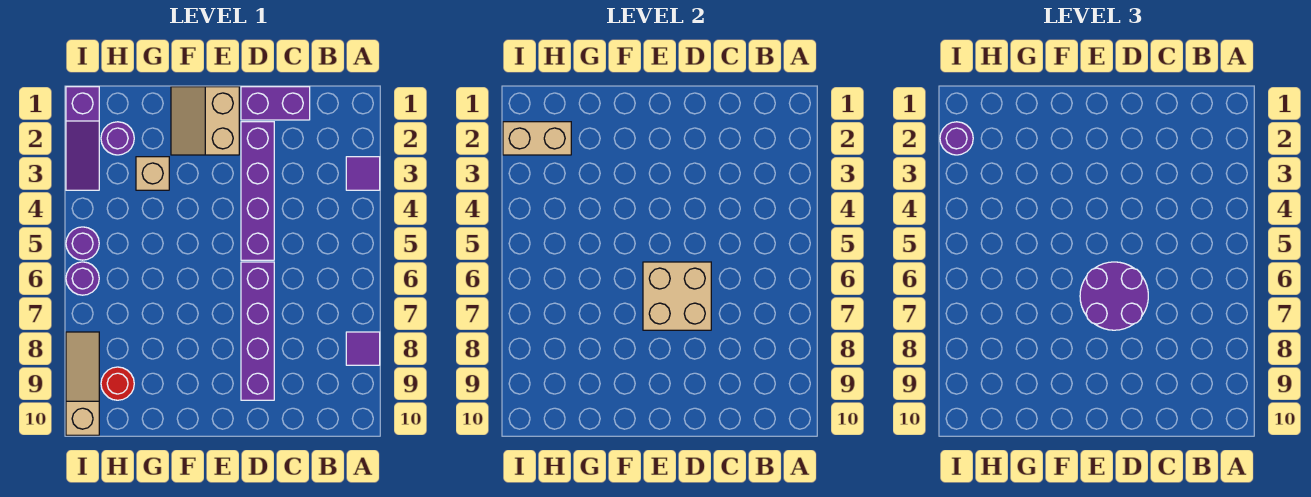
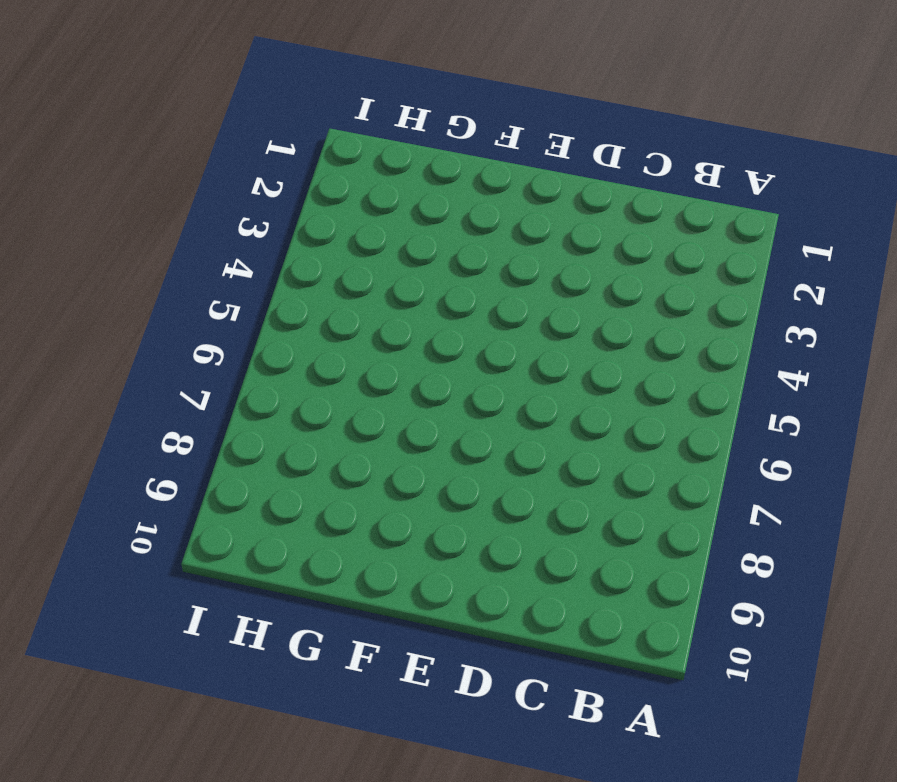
none -> purple tile A3 level 1
none -> purple tile A8 level 1
none -> purple brick C1:D1 level 1

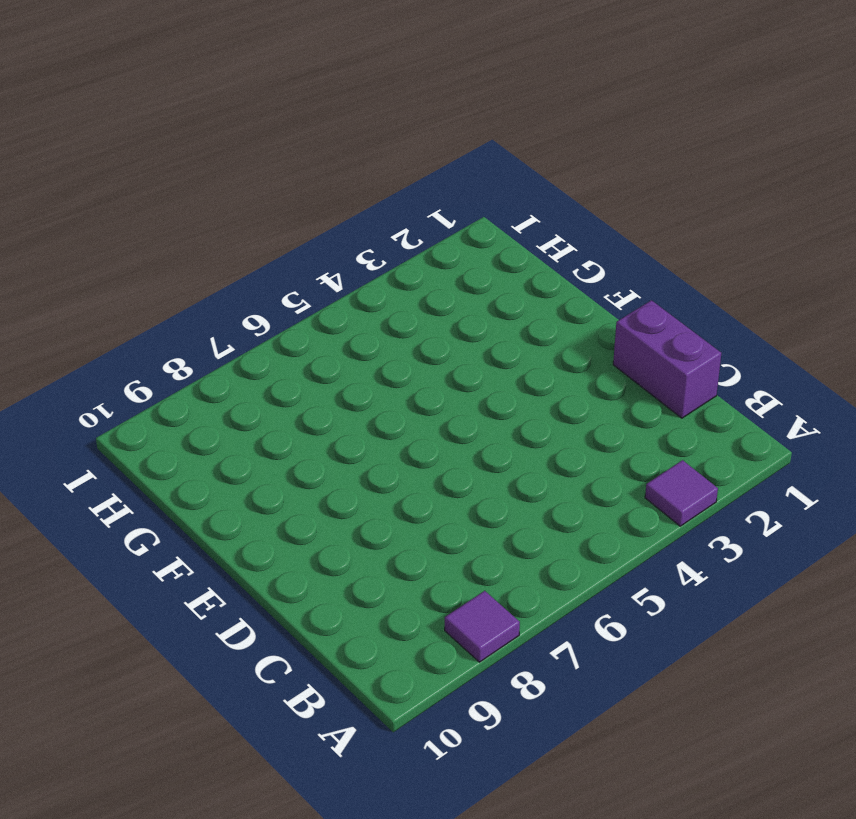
none -> purple brick D2:D5 level 1
none -> purple brick D6:D9 level 1
none -> tan slope E1:F2 level 1 top E

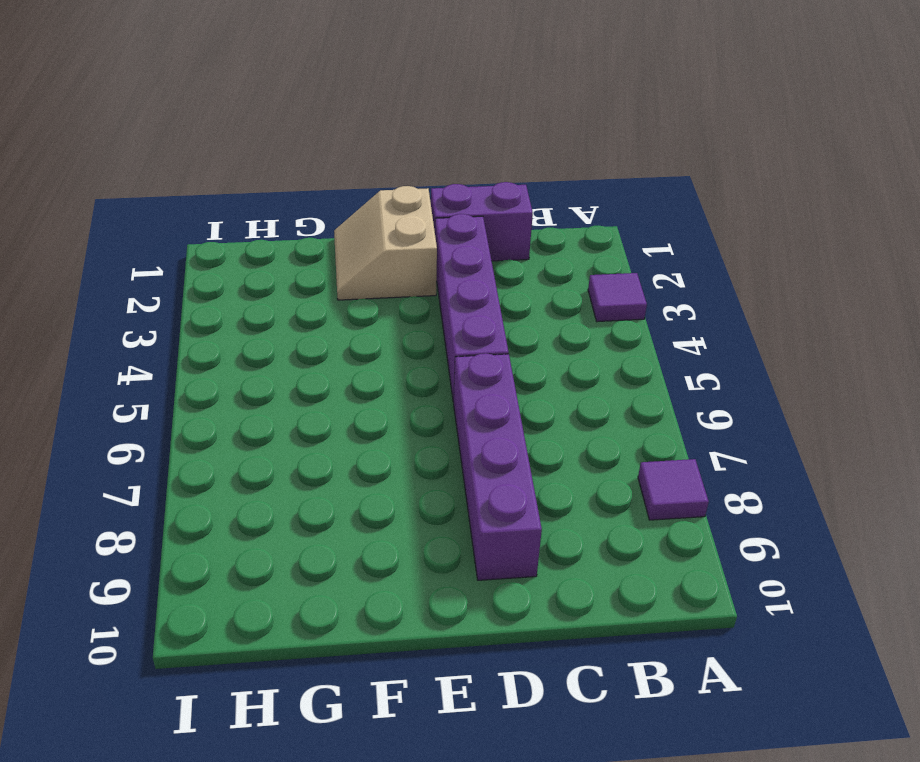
none -> tan brick G3 level 1
none -> purple round brick H2 level 1
none -> red round brick H9 level 1

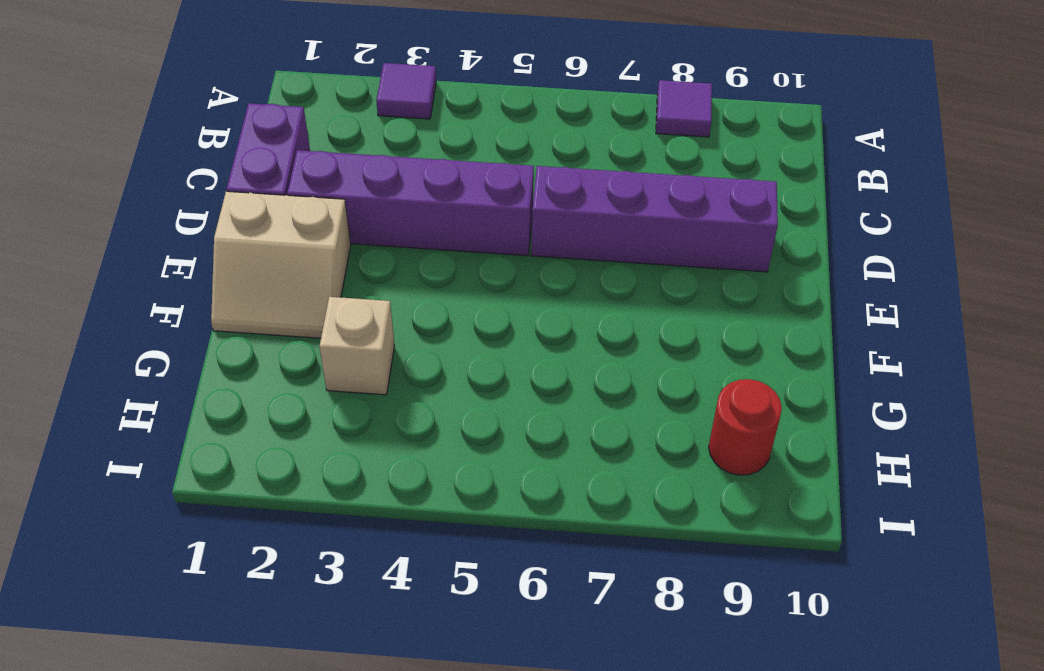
none -> purple round brick H2 level 1
none -> purple slope I1:I3 level 1 top 1
none -> purple round brick I5 level 1

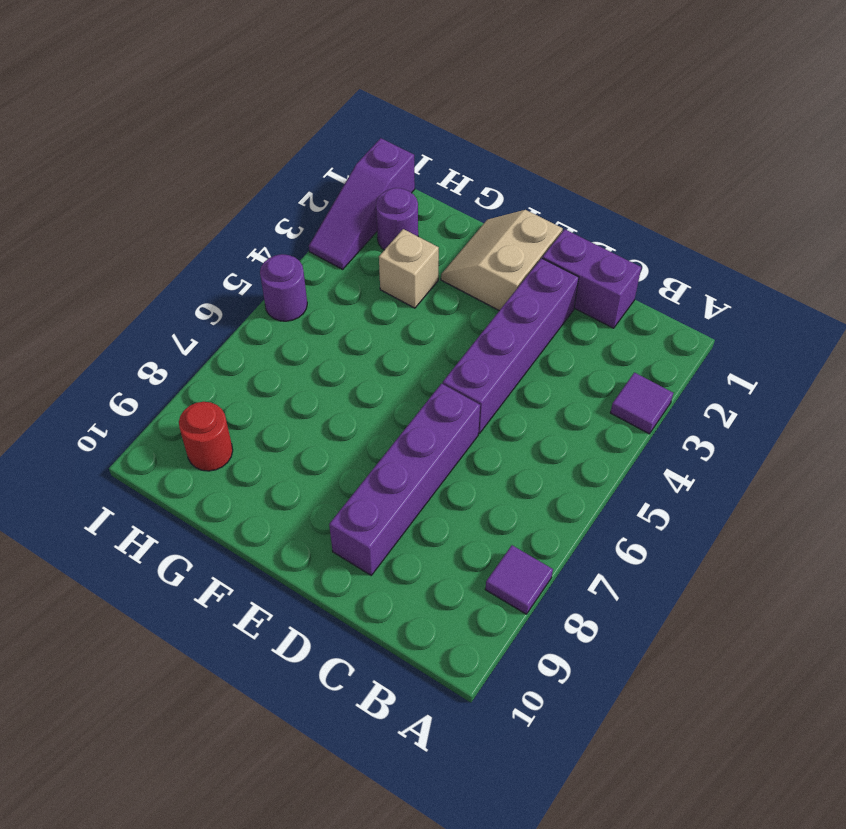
none -> purple round brick I6 level 1
none -> tan slope I8:I10 level 1 top 10
none -> tan brick D6:E7 level 2

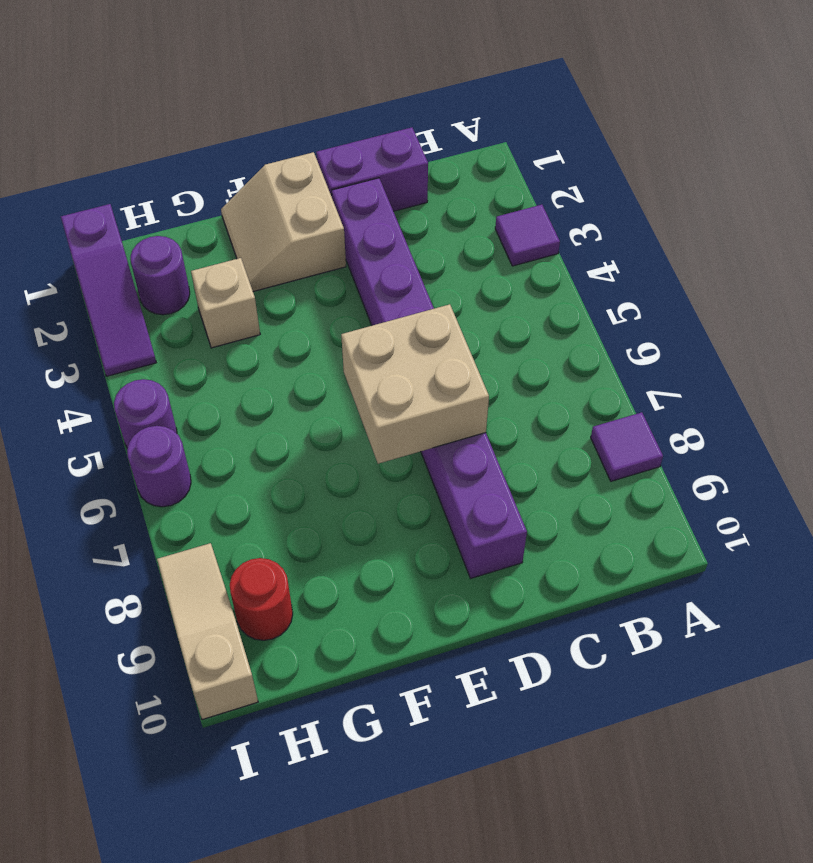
none -> tan brick H2:I2 level 2
none -> purple round brick D6:E7 level 3
none -> purple round brick I2 level 3

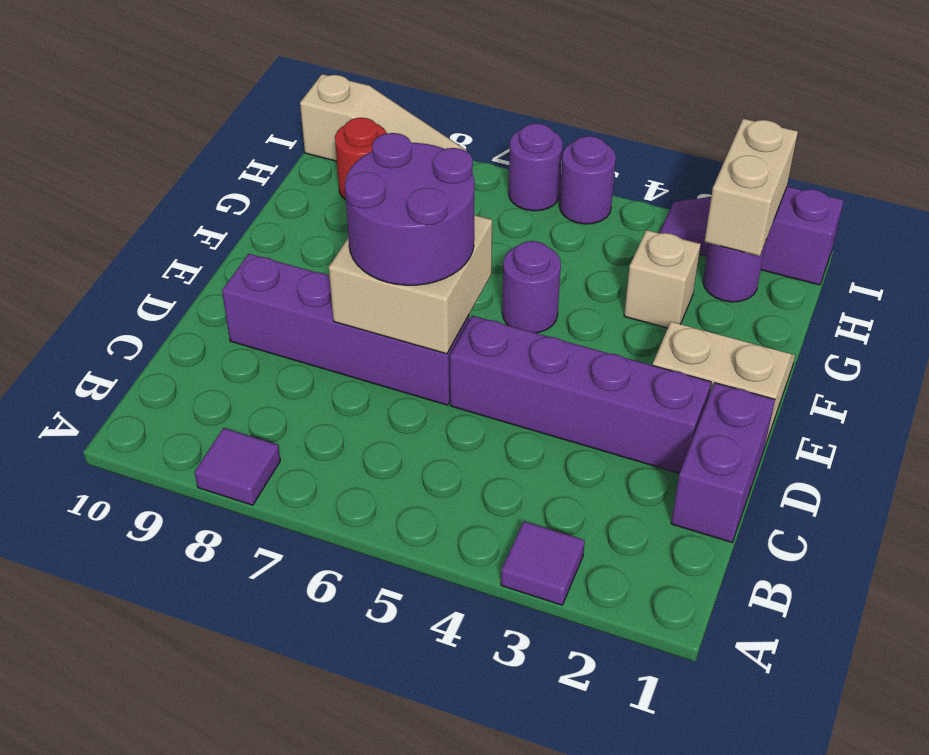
purple round brick F5 level 1 -> purple round brick I2 level 3

